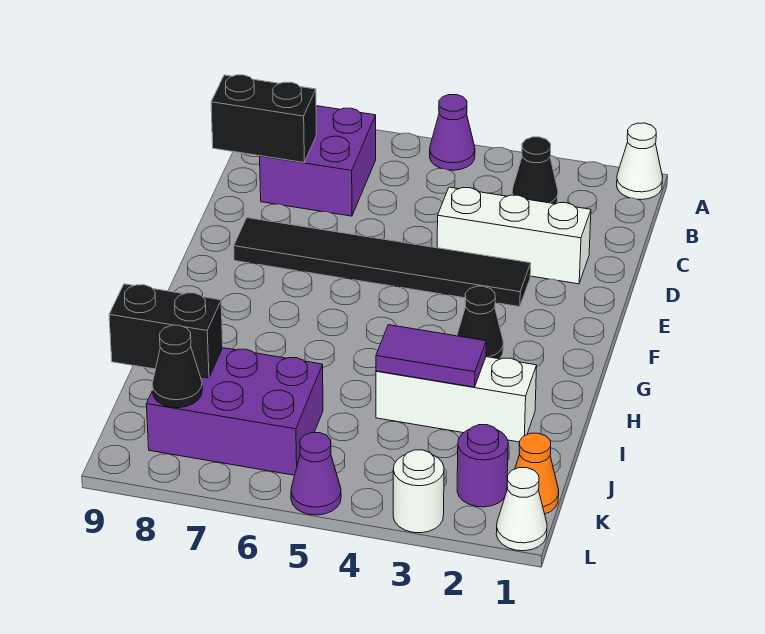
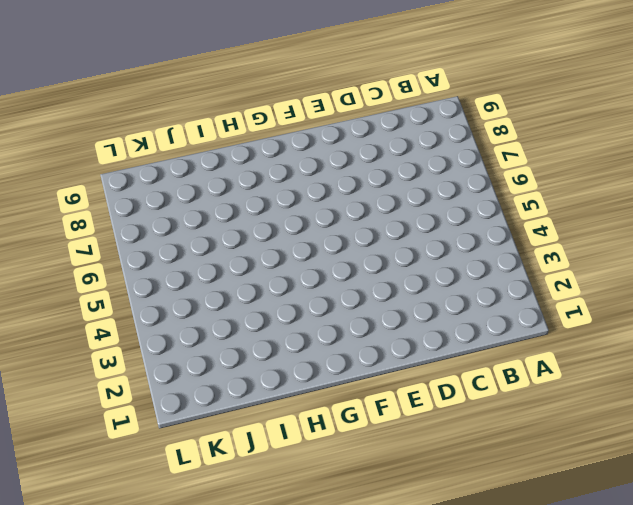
none -> white cone A1 level 1
none -> purple cone A5 level 1
none -> black cone B3 level 1

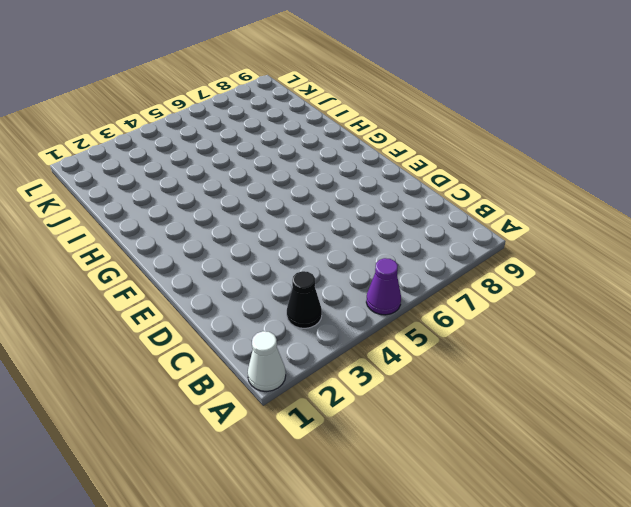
none -> purple brick B7:C8 level 1
none -> white brick D2:D4 level 1
none -> black tile E3:E8 level 1

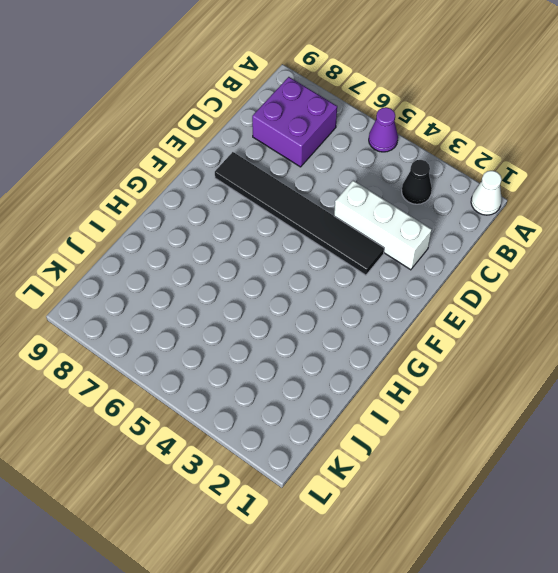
none -> black cone G3 level 1
none -> white brick I2:I4 level 1
none -> purple brick J6:K8 level 1

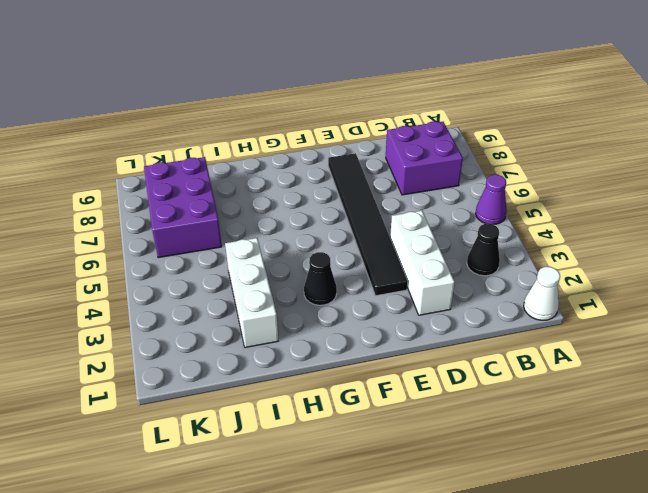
none -> orange cone K1 level 1
none -> purple round brick K2 level 1
none -> white cone L1 level 1

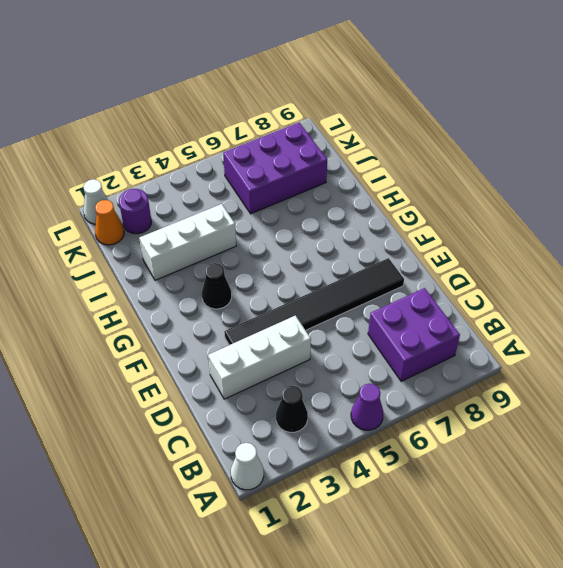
none -> white round brick L3 level 1
none -> purple cone L5 level 1
none -> black brick C8:C9 level 2

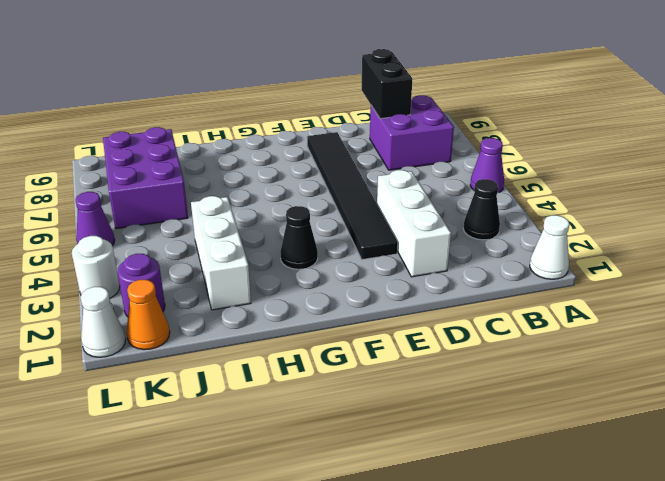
none -> purple tile I3:I4 level 2
none -> black brick J8:J9 level 2
none -> black cone K8 level 2

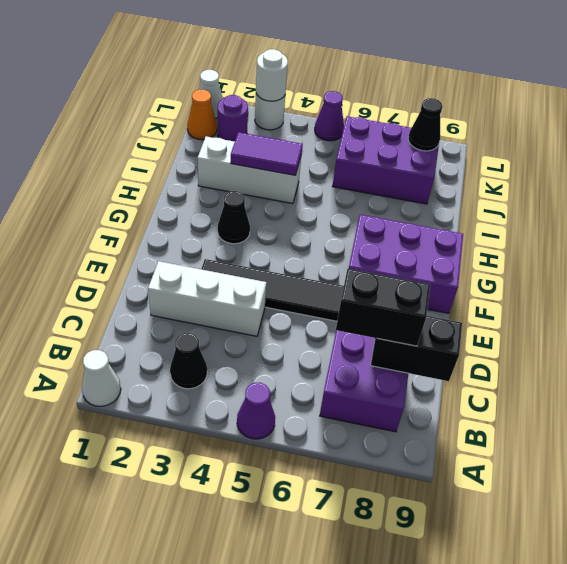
black brick C7:C8 level 3 -> black brick J8:J9 level 2
purple brick F7:G9 level 1 -> none
white round brick L3 level 2 -> none

